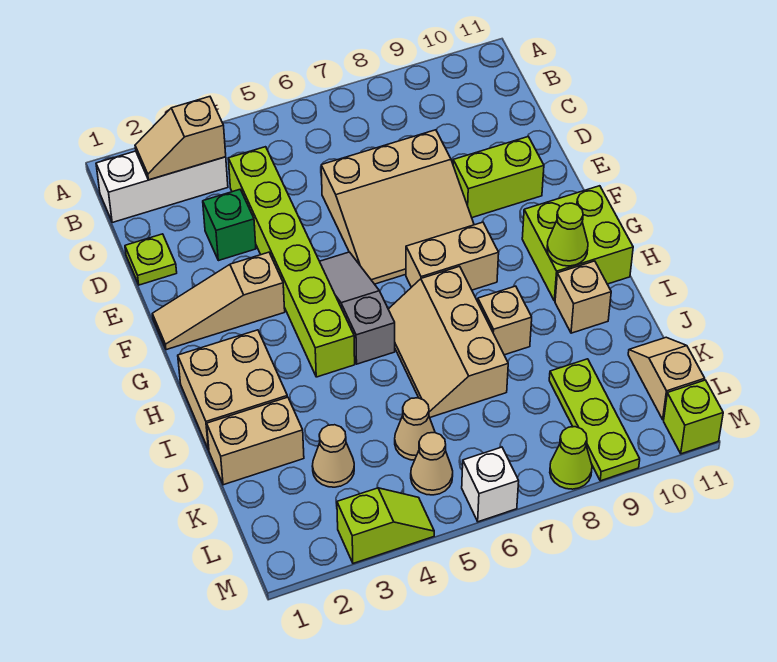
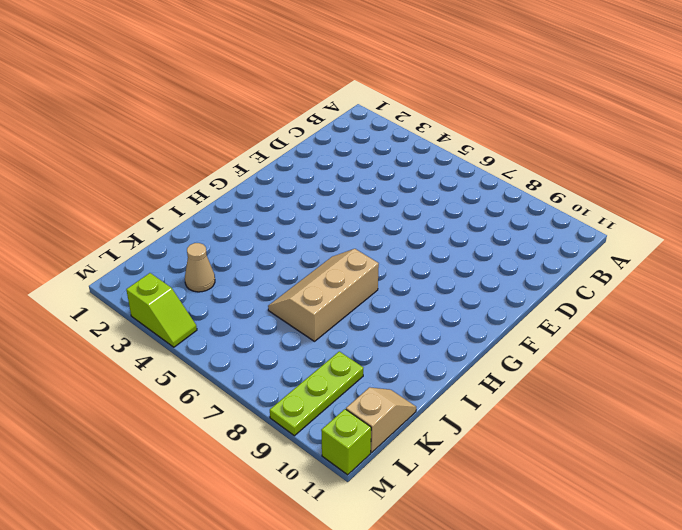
none -> white brick B1:B3 level 1
none -> lime brick C4:H4 level 1
none -> lime plate D1 level 1

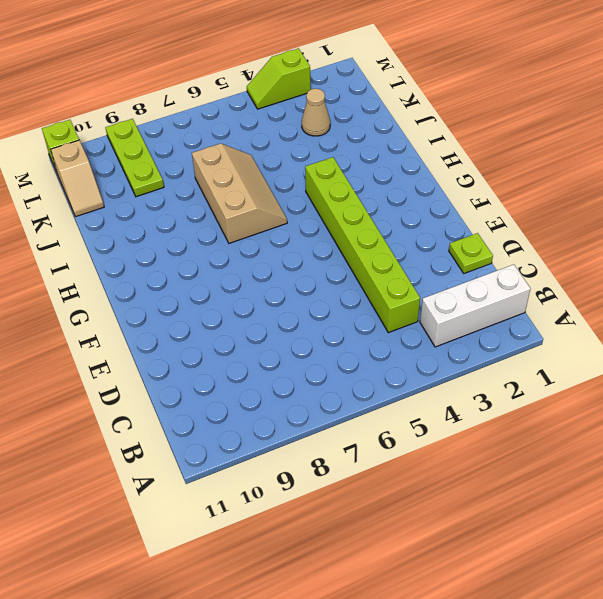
none -> green brick D3 level 1
none -> tan slope D6:F8 level 1 top D
none -> lime brick E9:E10 level 1

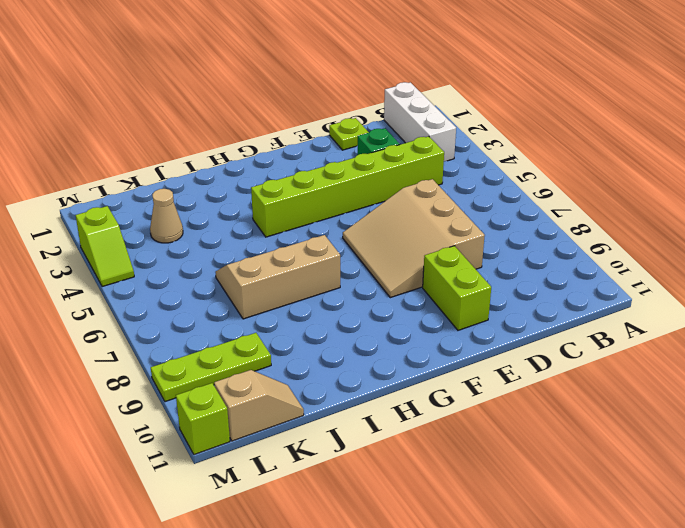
none -> tan slope F1:F3 level 1 top 3
none -> grey slope F5:H5 level 1 top H
none -> tan brick G7:G8 level 1

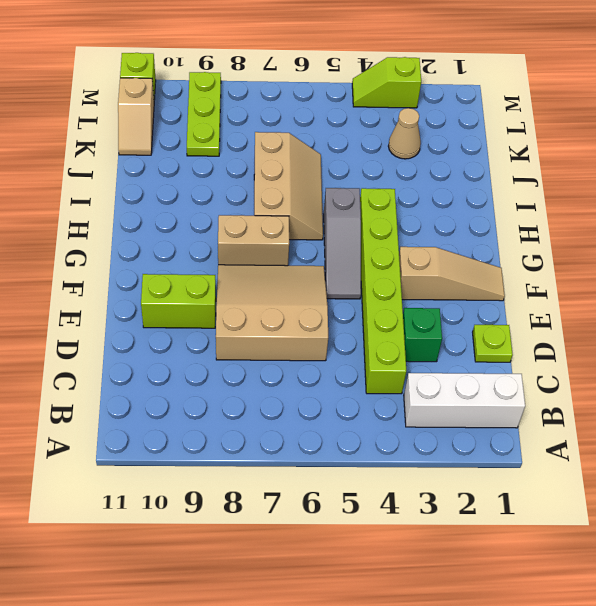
none -> lime brick G10:H11 level 1
none -> tan brick H1:I2 level 1
none -> tan brick I8 level 1

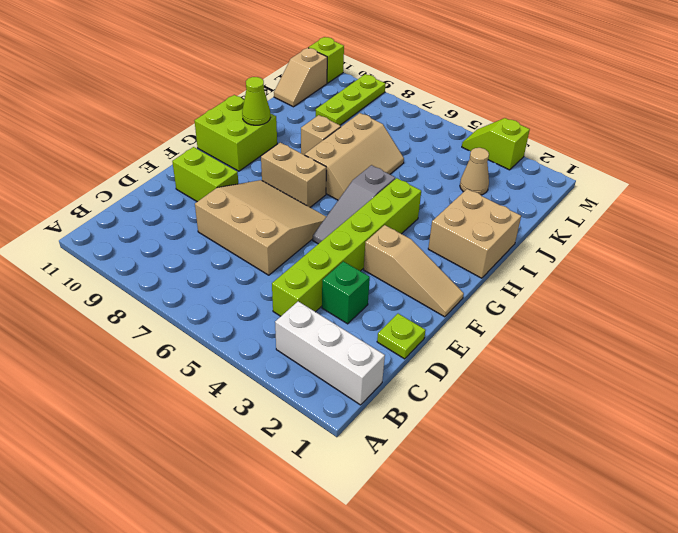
none -> tan brick I10 level 1
none -> tan brick J1:J2 level 1
none -> tan cone K5 level 1

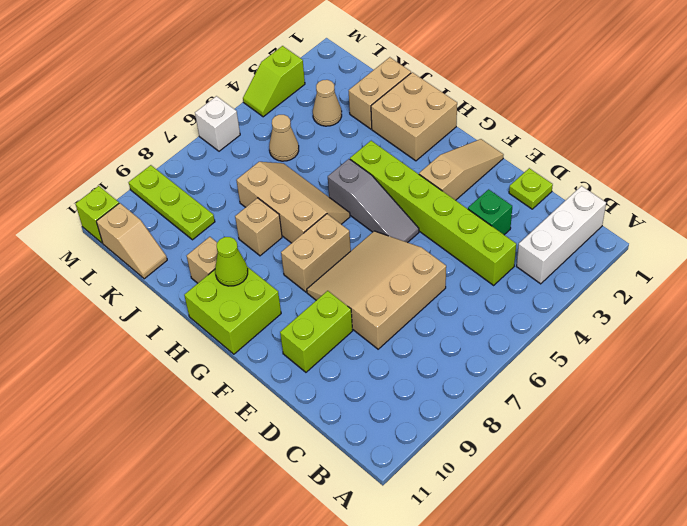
none -> tan cone L5 level 1
none -> lime cone M8 level 1
none -> tan slope B2:B3 level 2 top 3

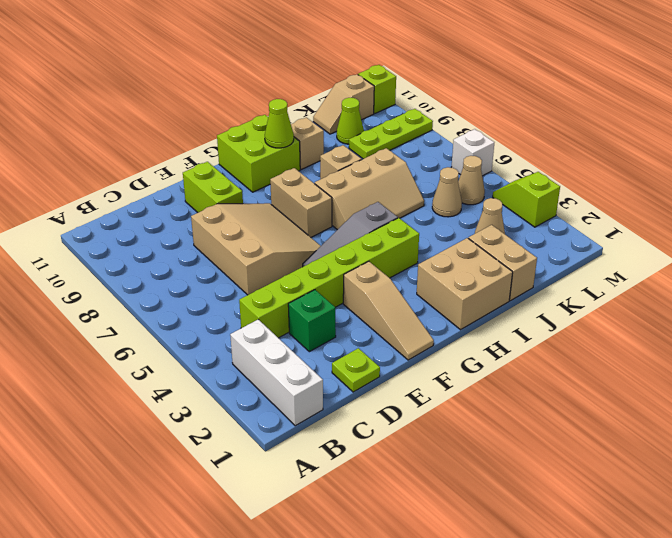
lime cone K10 level 1 -> lime cone M8 level 1
none -> tan slope B2:B3 level 2 top 3

